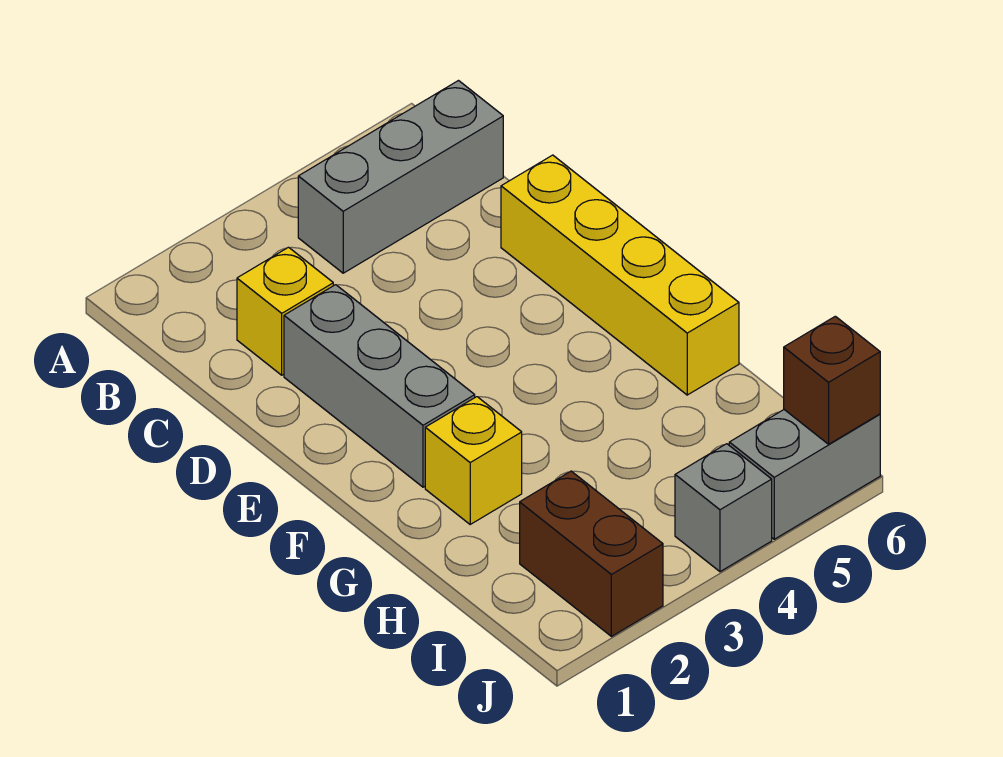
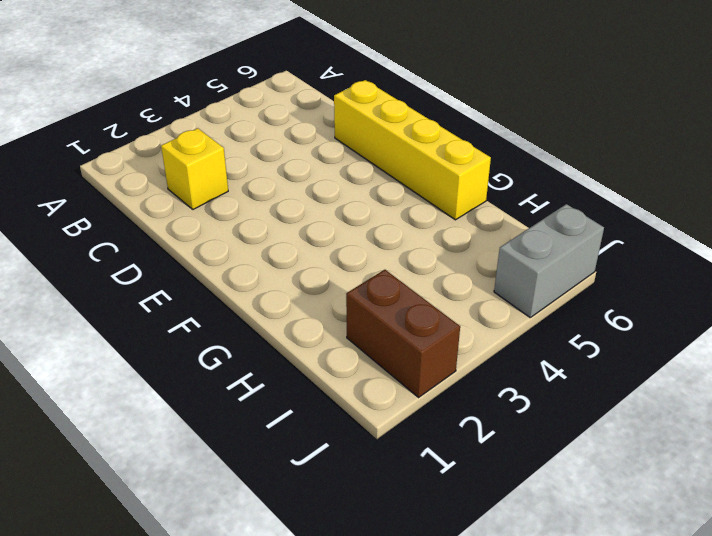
none -> grey brick B4:B6 level 1
none -> grey brick D2:F2 level 1

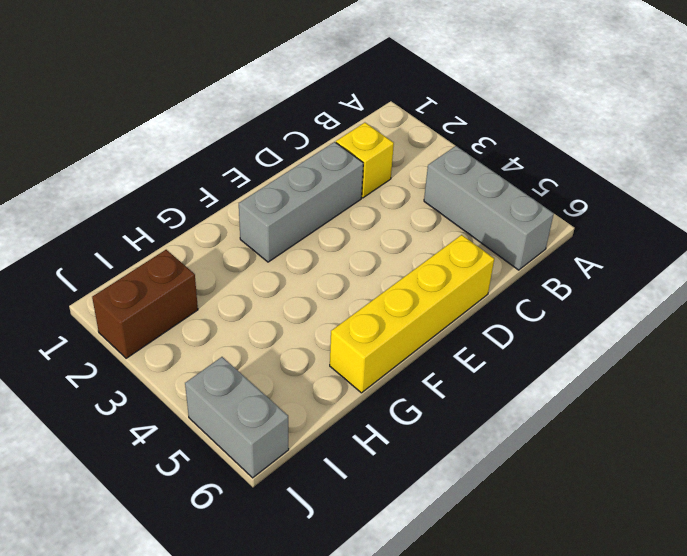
none -> yellow brick G2 level 1
none -> grey brick J4 level 1

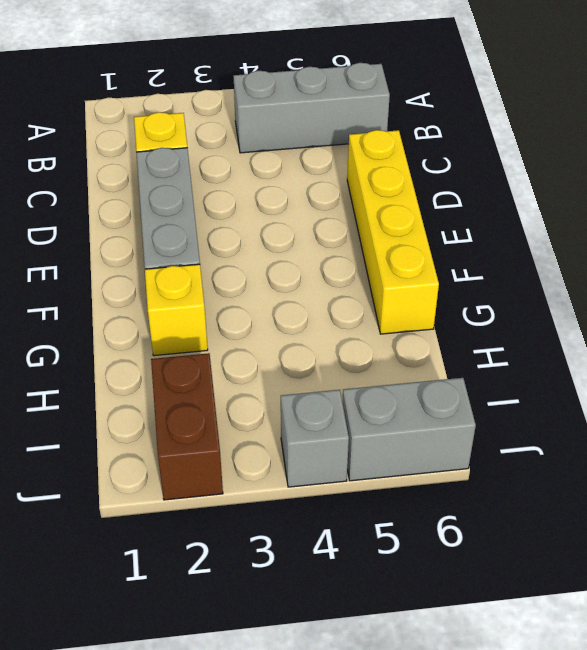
none -> brown brick J6 level 2

